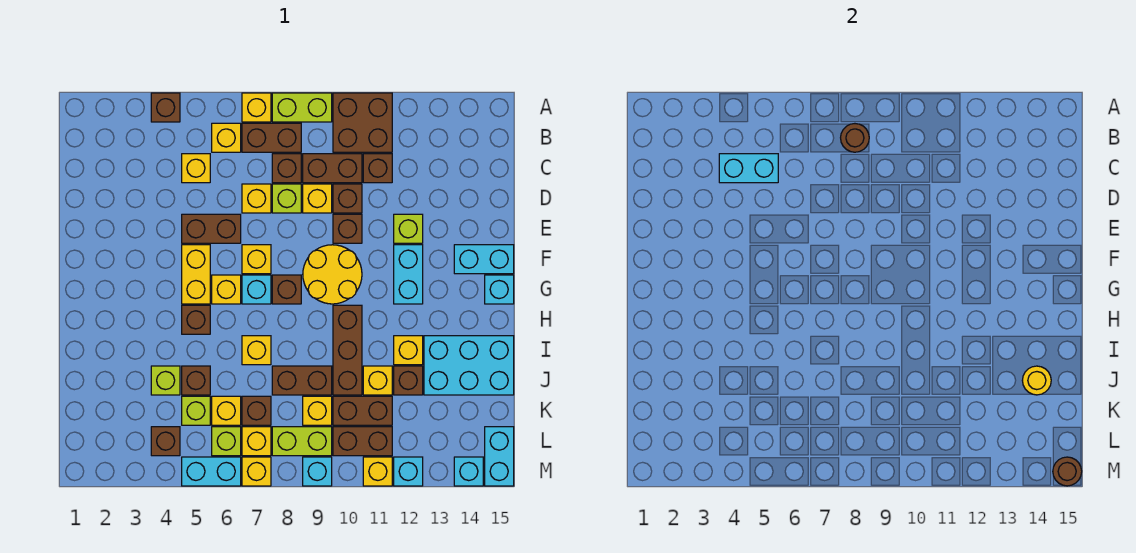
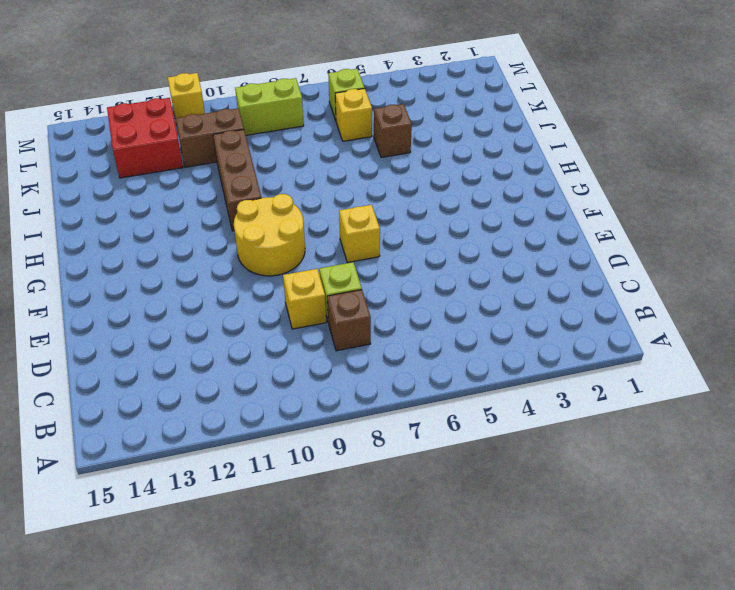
red brick K12:L13 level 1 -> none
none -> brown brick A4 level 1
none -> yellow brick A7 level 1
none -> lime brick A8:A9 level 1
none -> brown brick A10:B11 level 1

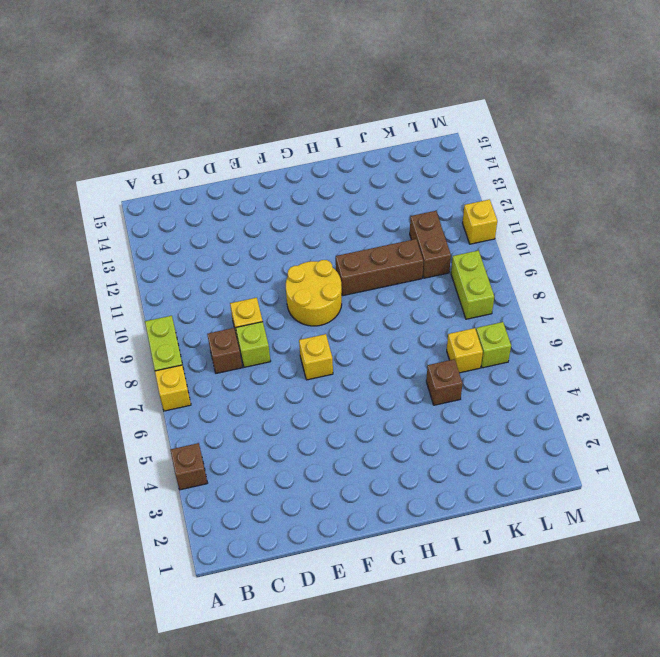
none -> brown brick A10:B11 level 1
none -> yellow brick B6 level 1
none -> brown brick B7:B8 level 1
none -> yellow brick C5 level 1

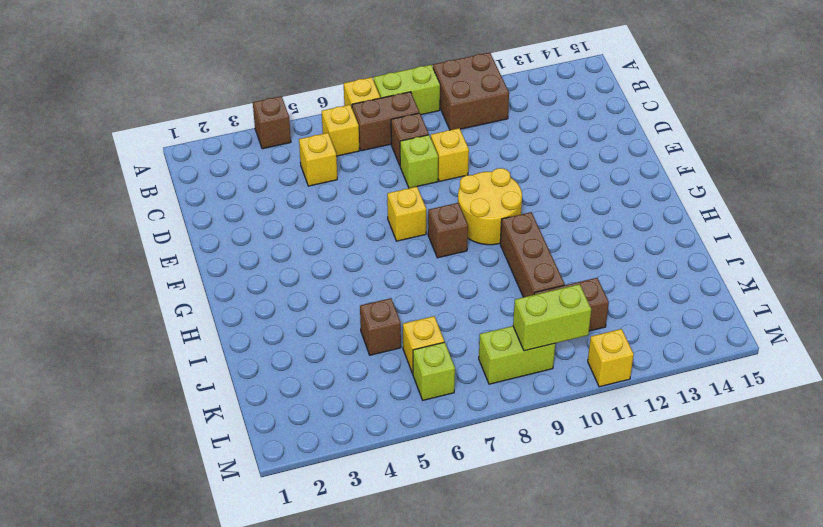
lime brick L9:L10 level 2 -> none
none -> brown brick C9:C10 level 1
none -> brown brick C11 level 1
none -> yellow brick D7 level 1
none -> brown brick D10 level 1

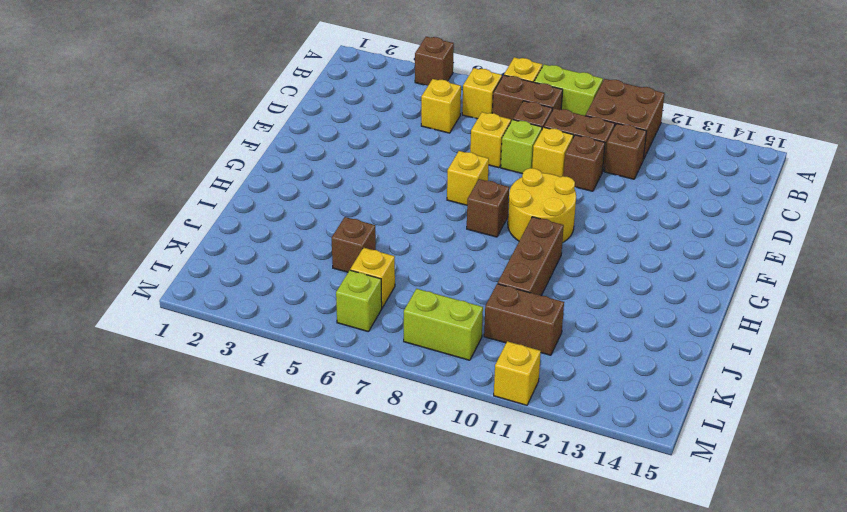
none -> brown brick E5:E6 level 1
none -> brown brick E10 level 1
none -> lime brick E12 level 1
none -> yellow brick F5:G5 level 1

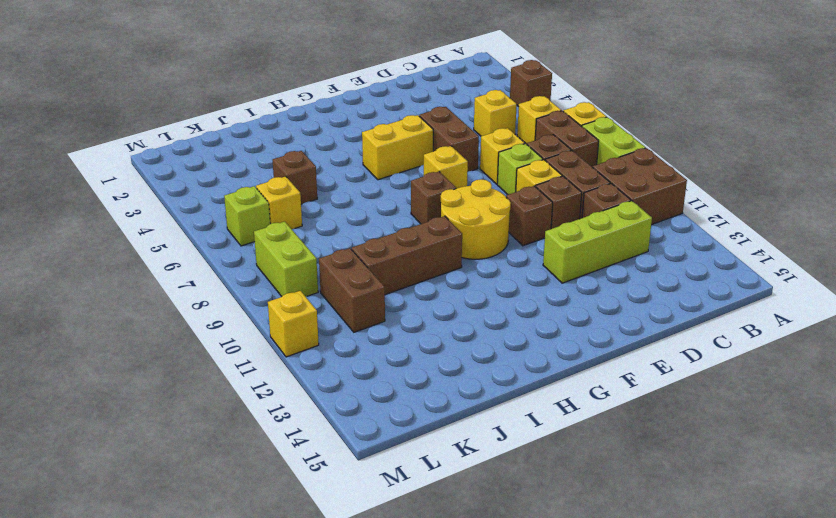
lime brick C12:E12 level 1 -> lime brick E12 level 1
none -> cyan brick F12:G12 level 1
none -> cyan brick F14:F15 level 1
none -> yellow brick G6 level 1
none -> cyan brick G7 level 1

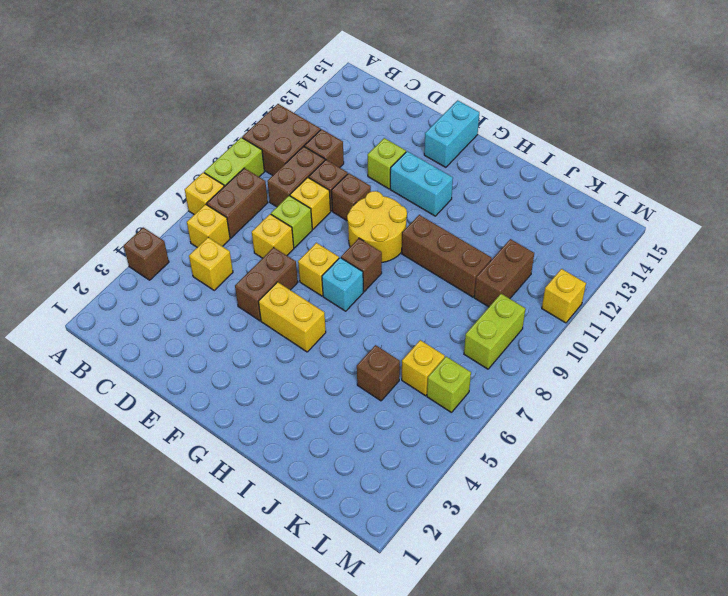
none -> brown brick C8 level 1
none -> yellow brick G6 level 1
none -> cyan brick G15 level 1
none -> brown brick H5 level 1

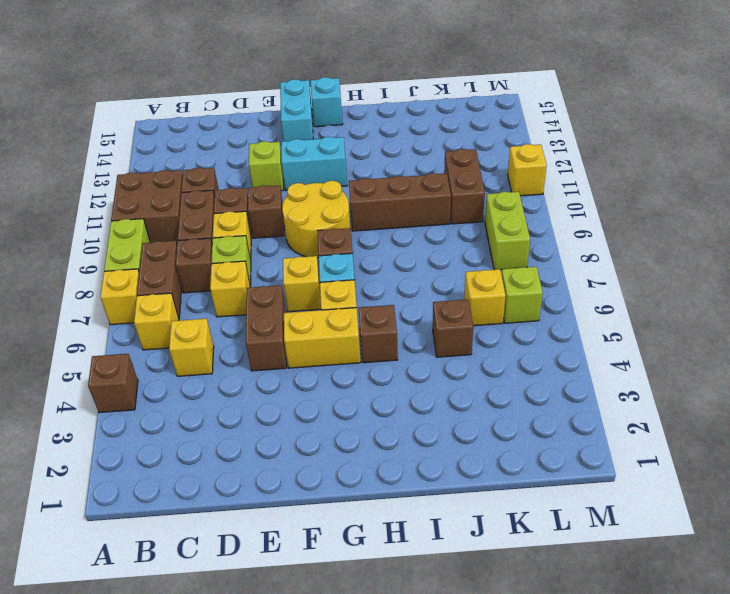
none -> yellow brick I7 level 1
none -> yellow brick I12 level 1
none -> cyan brick I13:J15 level 1
none -> lime brick J4 level 1

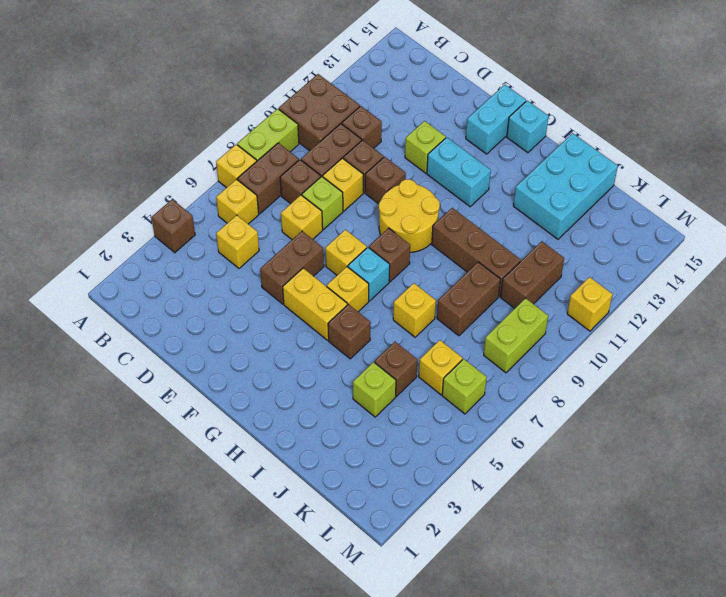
none -> yellow brick I12 level 1
none -> yellow brick J11 level 1
none -> brown brick J12 level 1
none -> lime brick K5 level 1

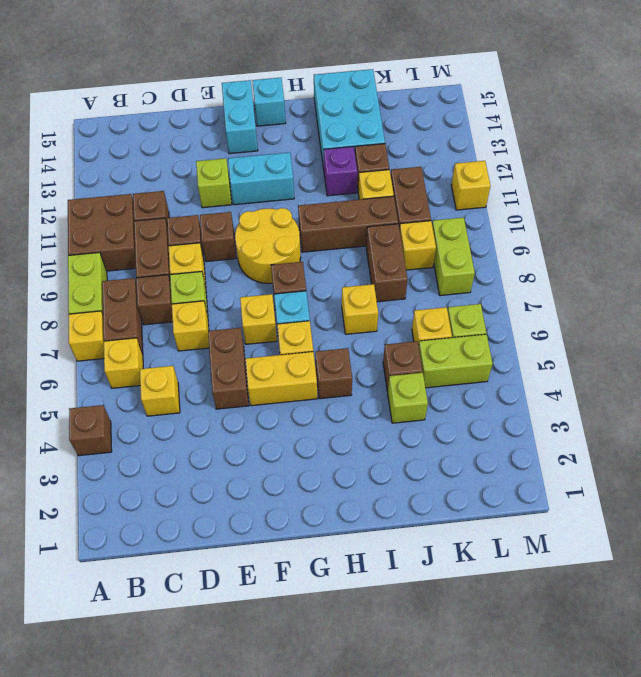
purple brick I12 level 1 -> yellow brick I12 level 1
lime brick K5:L5 level 1 -> lime brick K5 level 1
none -> brown brick K7 level 1
none -> brown brick L4 level 1
none -> yellow brick L7 level 1
none -> brown brick L10:L11 level 1

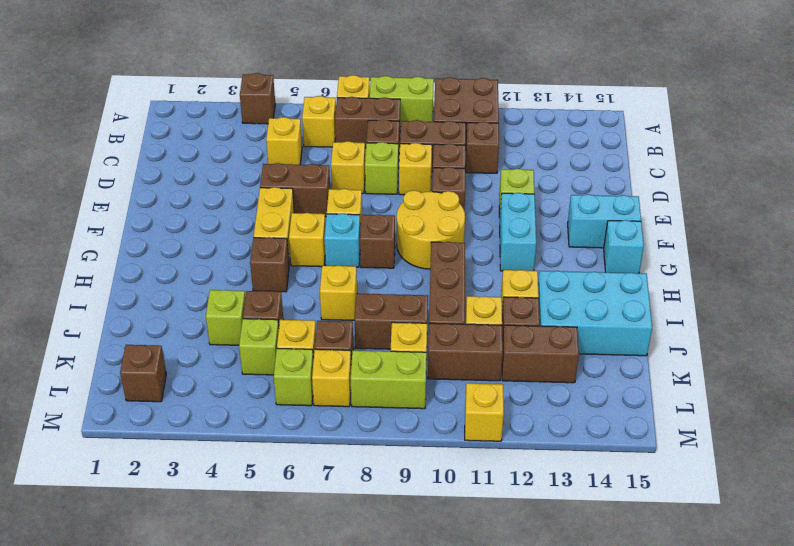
brown brick K12:K13 level 1 -> brown brick L10:L11 level 1
brown brick L2 level 1 -> brown brick L4 level 1
none -> cyan brick L15:M15 level 1
none -> cyan brick M5:M6 level 1
none -> yellow brick M7 level 1
none -> cyan brick M9 level 1

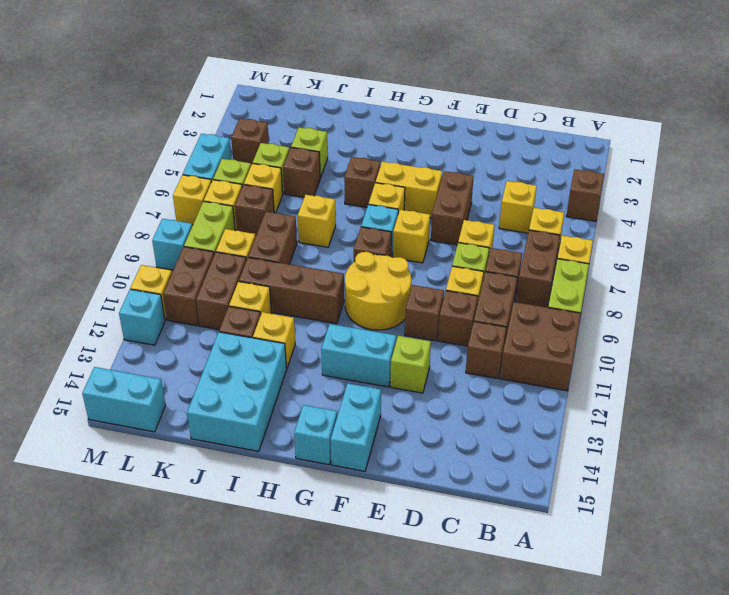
none -> cyan brick M14 level 1
none -> brown round brick B8 level 2
none -> cyan brick C4:C5 level 2
none -> yellow round brick J14 level 2

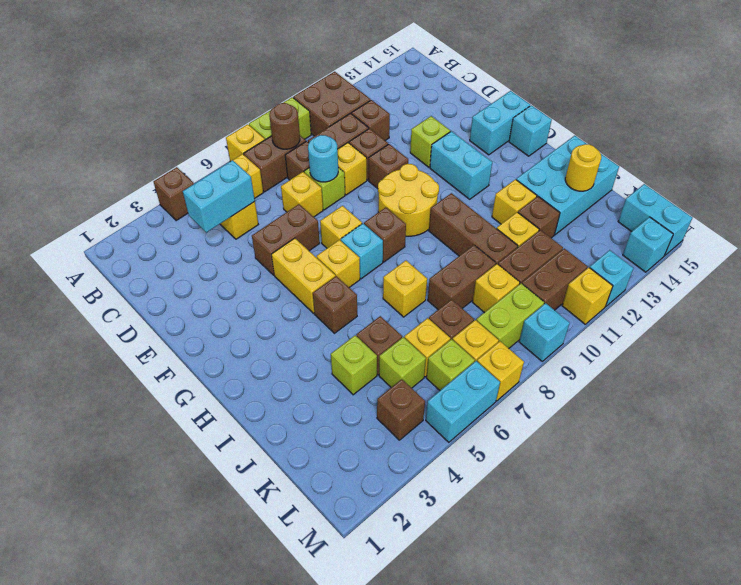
cyan round brick D8 level 2 -> none
none -> brown round brick M15 level 2

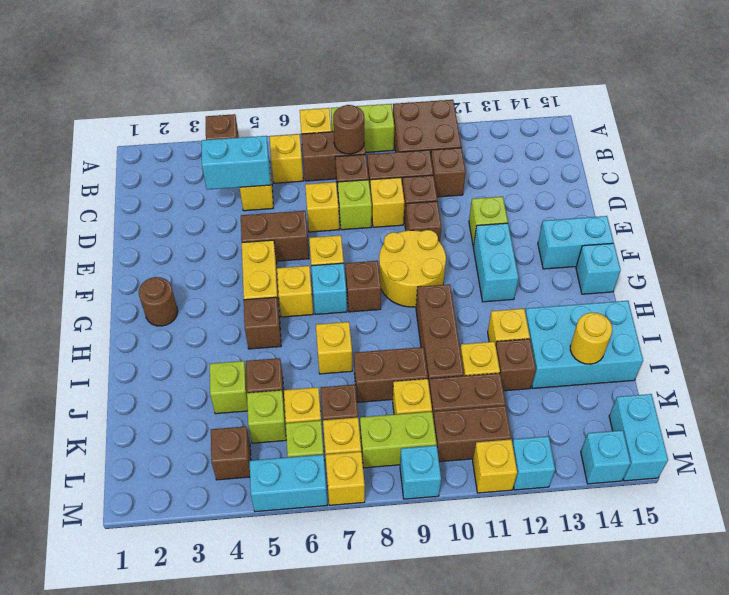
brown round brick G2 level 1 -> brown round brick M15 level 2

